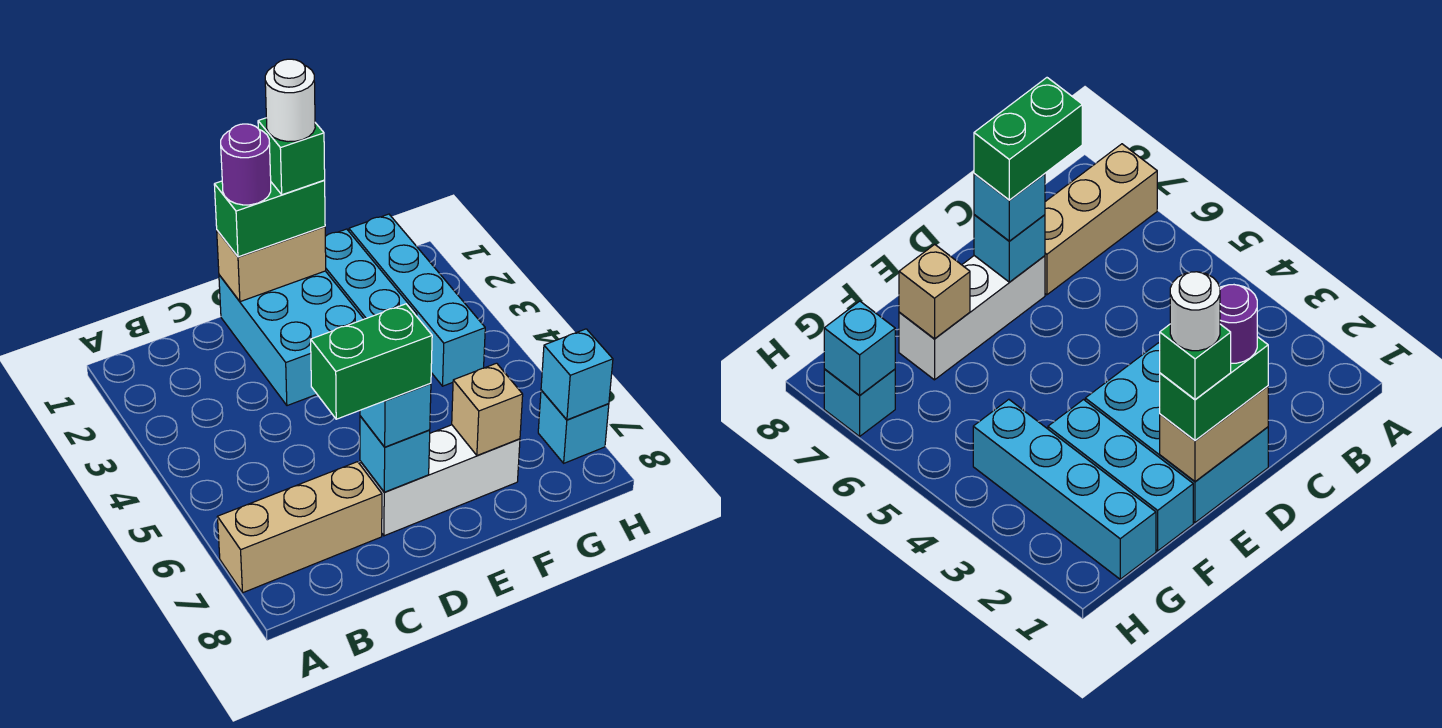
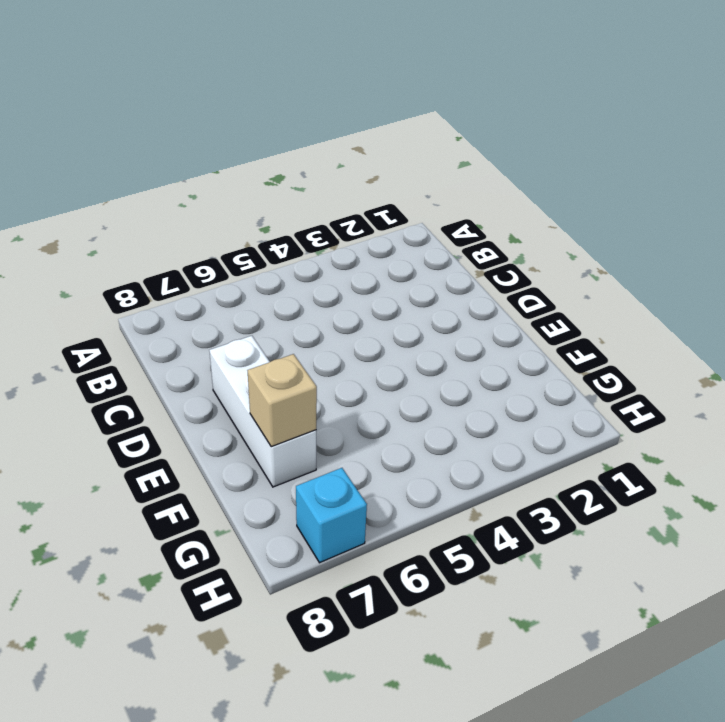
none -> tan brick A7:C7 level 1
none -> cyan brick D1:E3 level 1
none -> cyan brick F1:F3 level 1

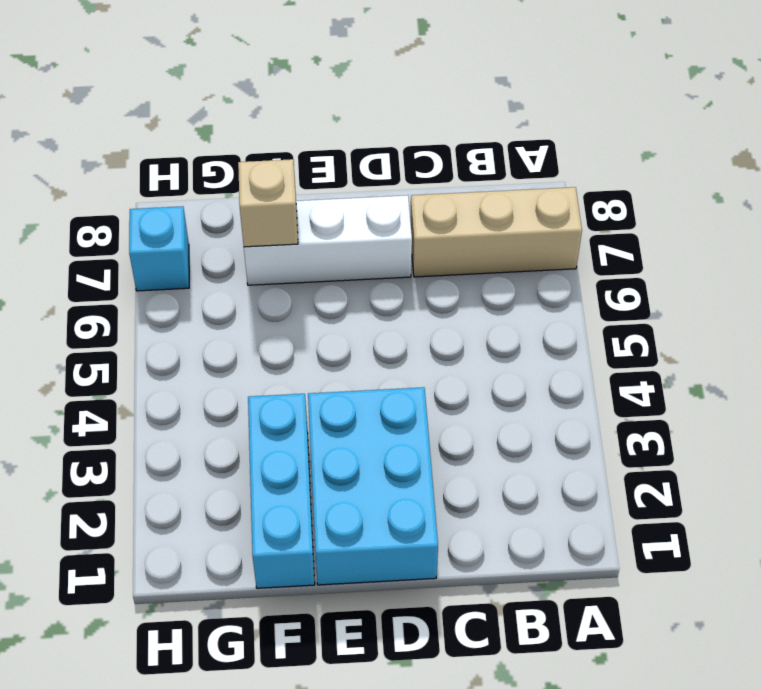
none -> cyan brick G1:G4 level 1
none -> tan brick D1:E1 level 2
none -> cyan brick D7 level 2

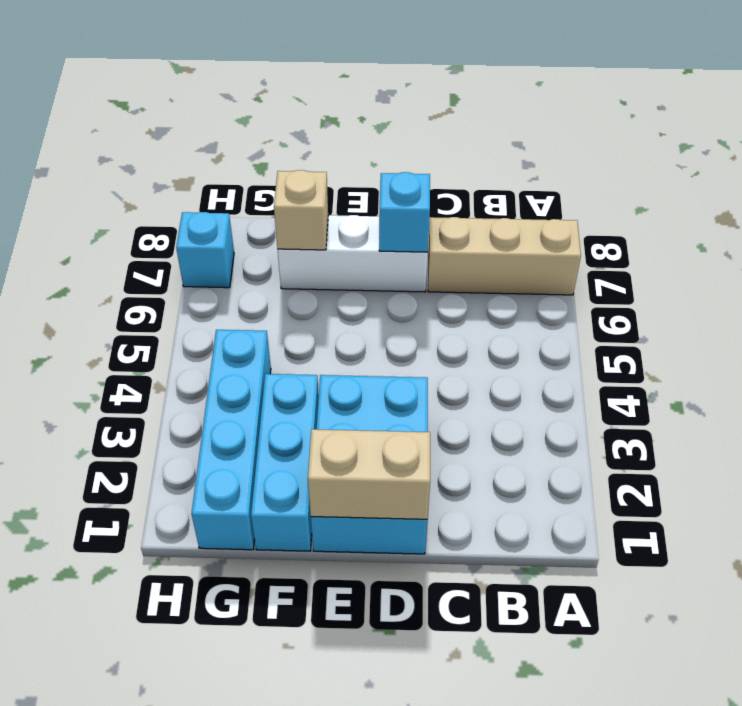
none -> cyan brick H7 level 2
none -> green brick D1:E1 level 3
none -> cyan brick D7 level 3

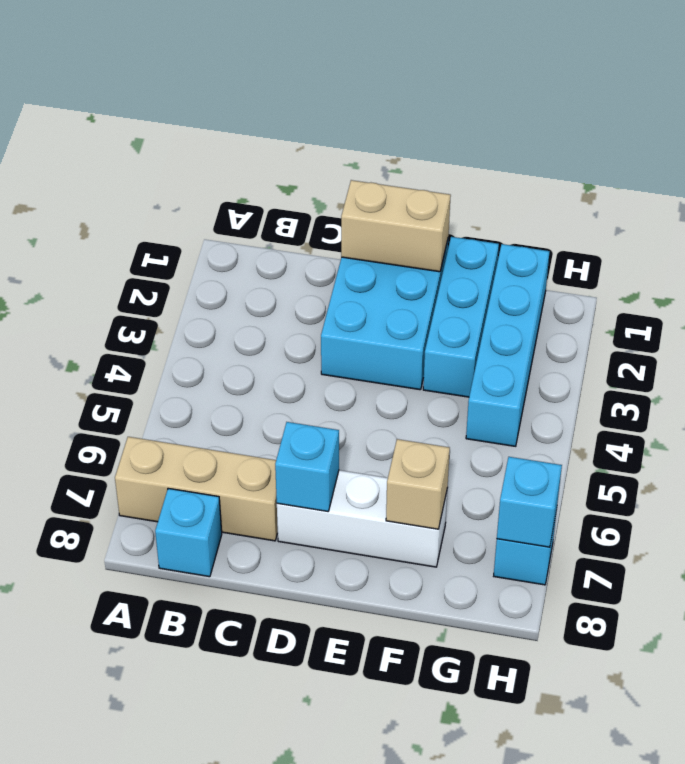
cyan brick B8 level 1 -> cyan brick D7 level 3
none -> green brick D1:E1 level 3
none -> green brick C7:D7 level 4
none -> purple round brick D1 level 4

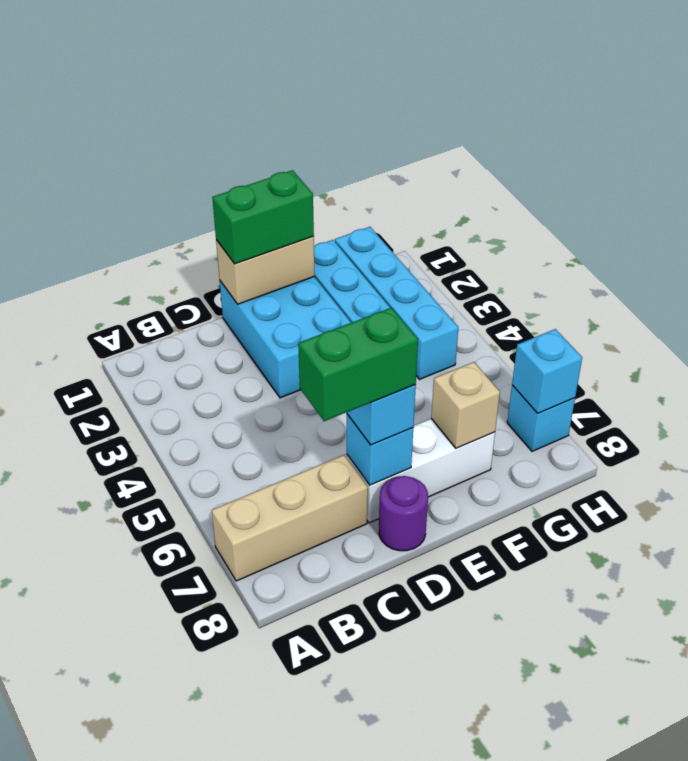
purple round brick D8 level 1 -> purple round brick D1 level 4
none -> green brick E1 level 4
none -> white round brick E1 level 5

